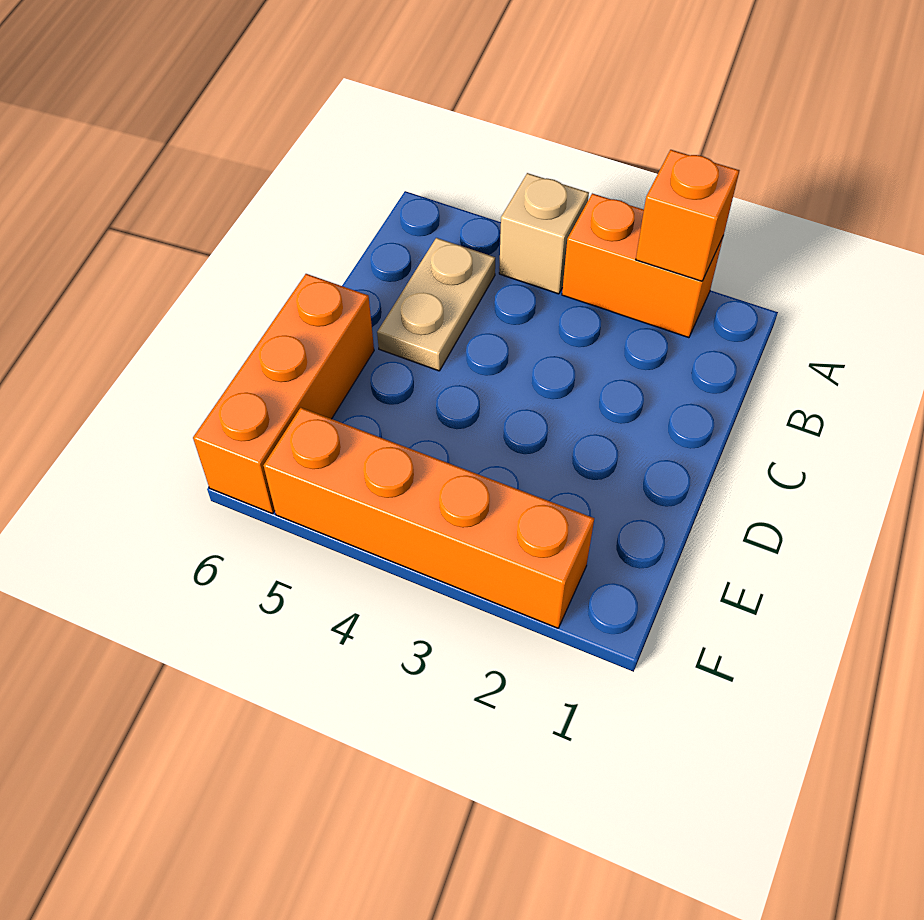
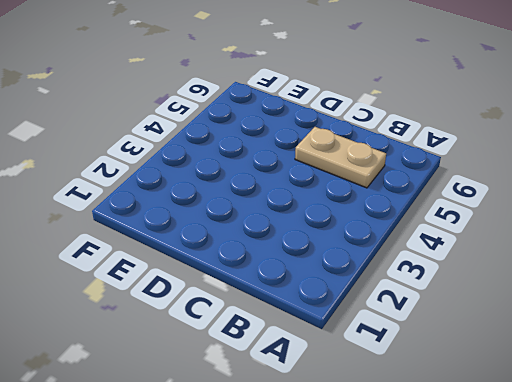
none -> orange brick A2:A3 level 1
none -> tan brick A4 level 1

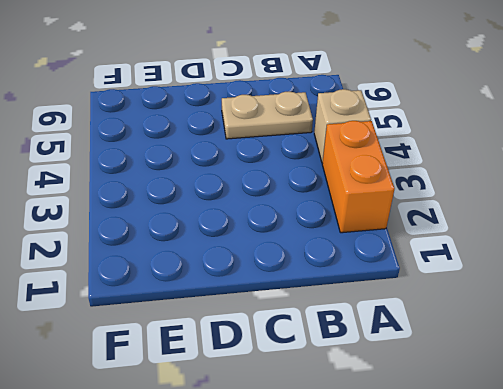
none -> orange brick D6:F6 level 1
none -> orange brick F2:F5 level 1

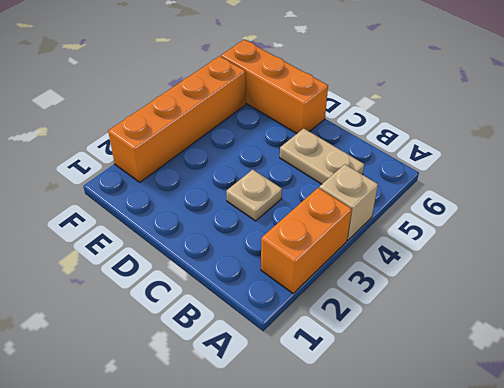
tan plate C3 level 1 -> none
none -> orange brick A2 level 2

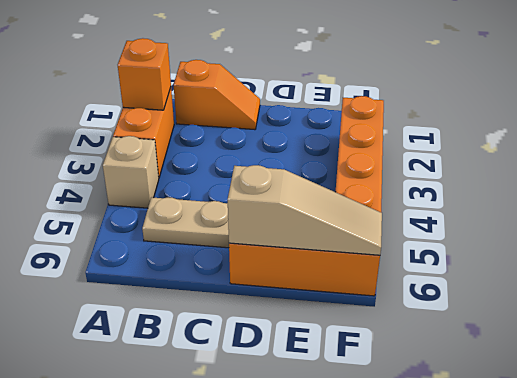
orange slope B1:C1 level 1 top B -> none
tan slope D6:F6 level 2 top D -> none

